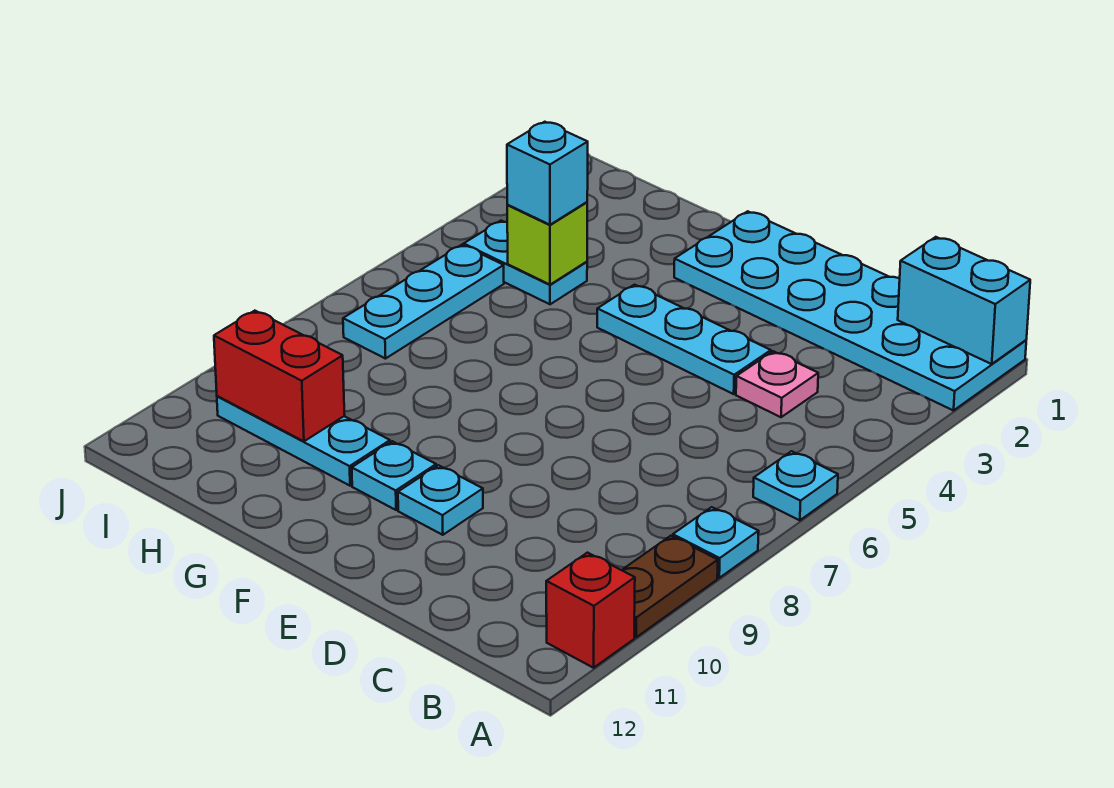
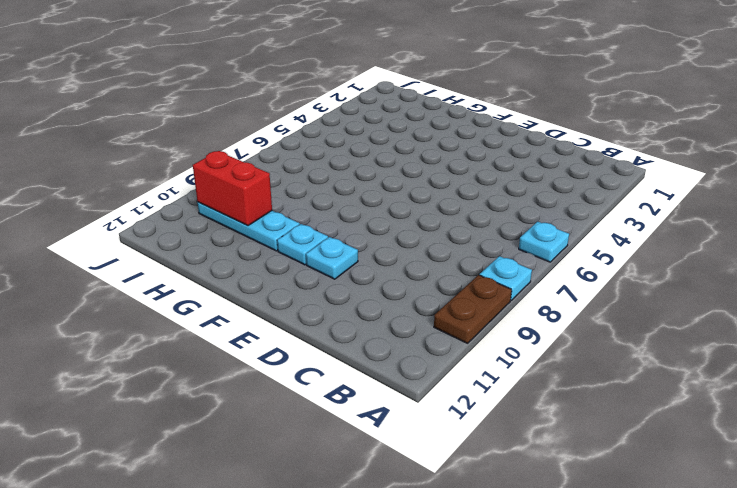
none -> cyan plate A1:F2 level 1
none -> red brick A11 level 1
none -> pink plate C4 level 1

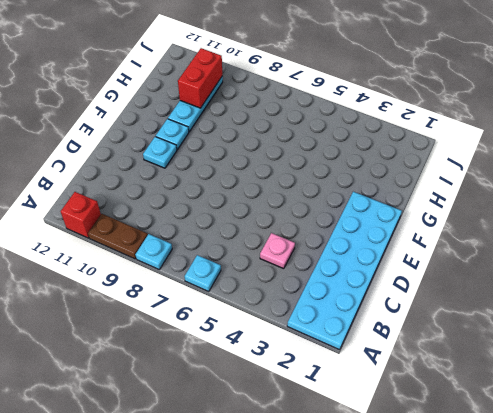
none -> cyan plate D4:F4 level 1
none -> cyan plate H4:I4 level 1
none -> cyan plate I5:I7 level 1

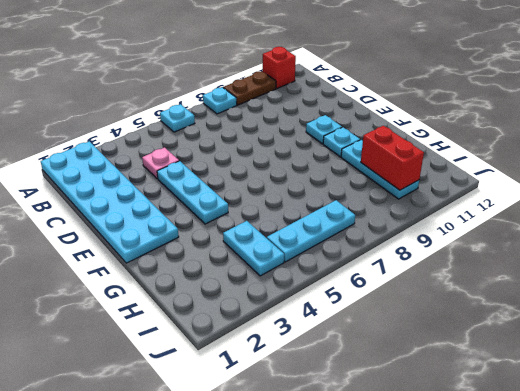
none -> cyan brick A1:B1 level 2
none -> lime brick H4 level 2
none -> cyan brick H4 level 3

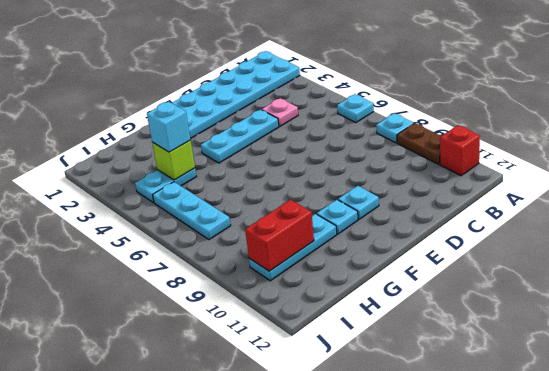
none -> cyan brick A1:B1 level 2

